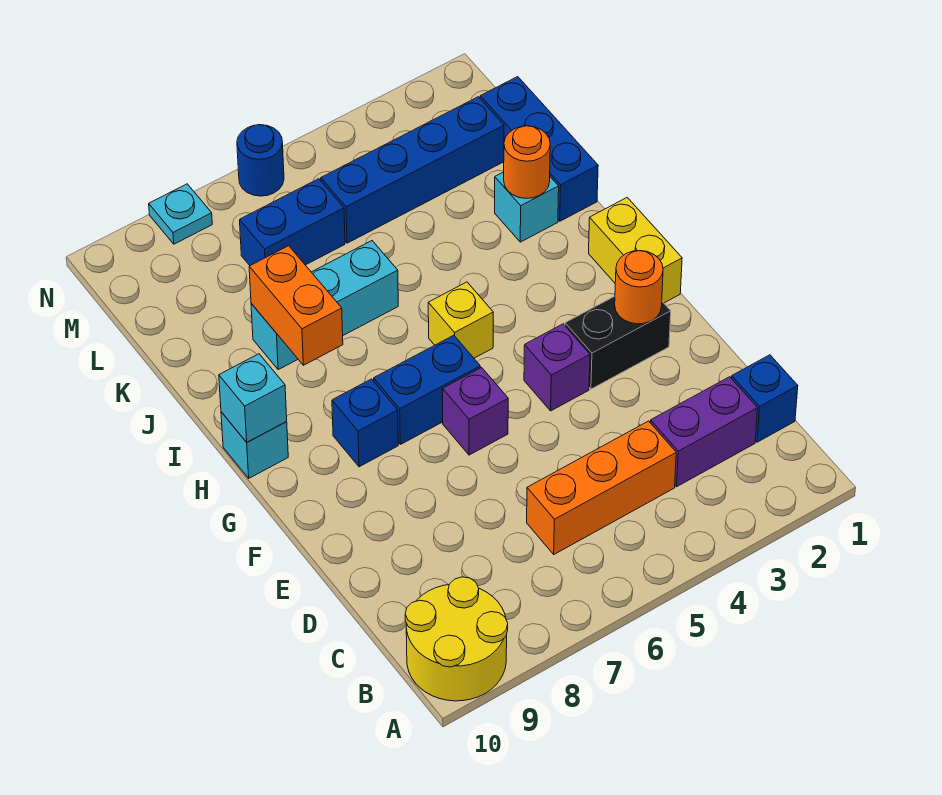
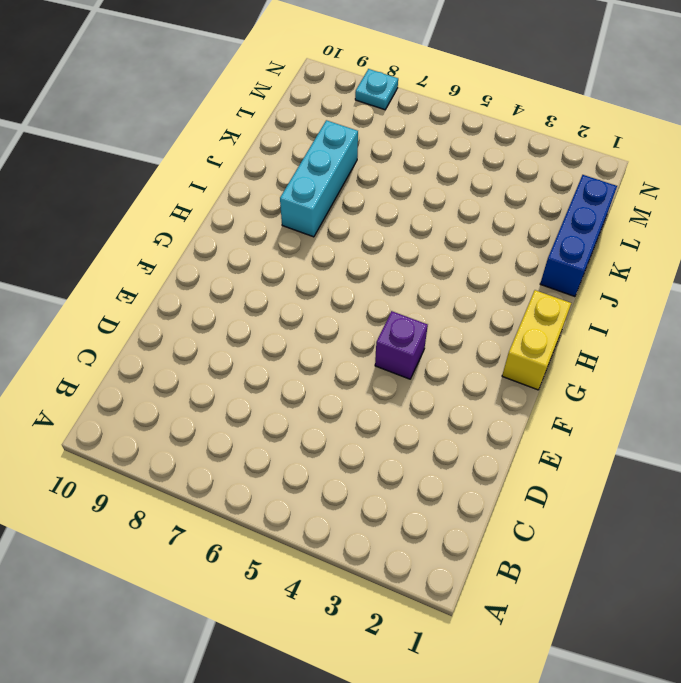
cyan brick I8:K8 level 1 -> cyan brick J6:J8 level 1
none -> yellow round brick A9:B10 level 1
none -> blue brick C1 level 1
none -> purple brick C2:C3 level 1

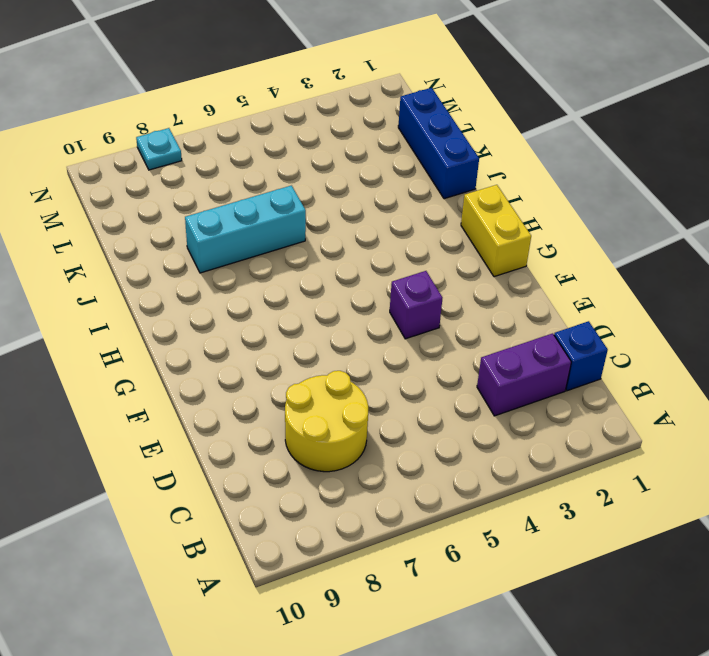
yellow round brick C7:D8 level 1 -> yellow round brick A9:B10 level 1
none -> orange brick C4:C6 level 1
none -> black brick F2:F3 level 1
none -> purple brick F6 level 1

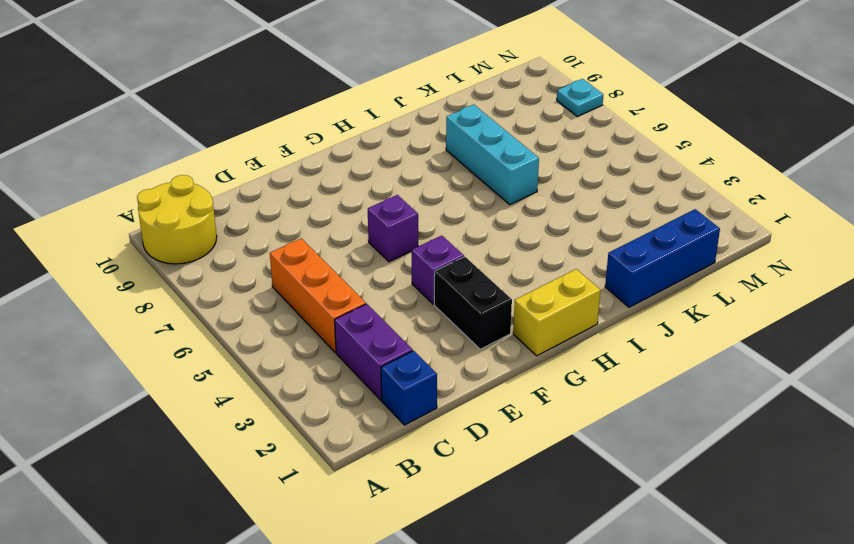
none -> blue brick G6:G7 level 1
none -> blue brick G8 level 1
none -> yellow brick H5 level 1

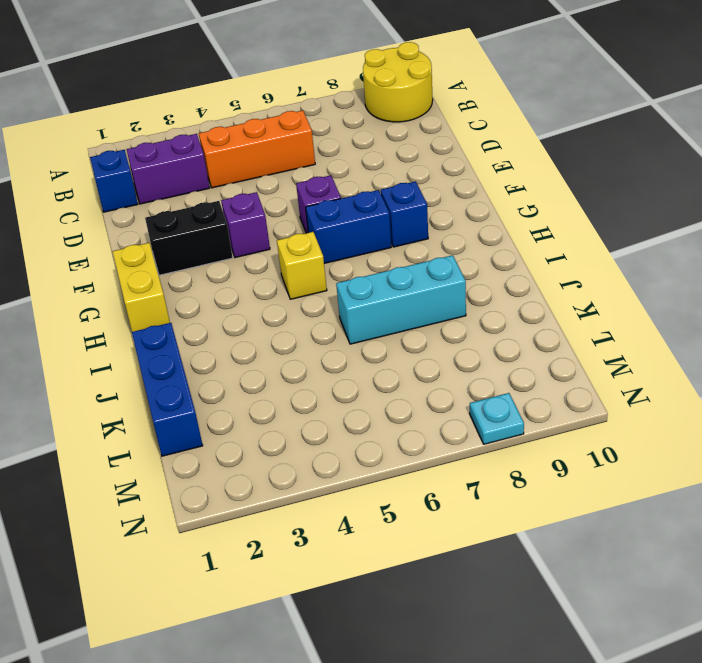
none -> cyan brick H10 level 1
none -> cyan brick J2 level 1
none -> blue brick L2:L5 level 1

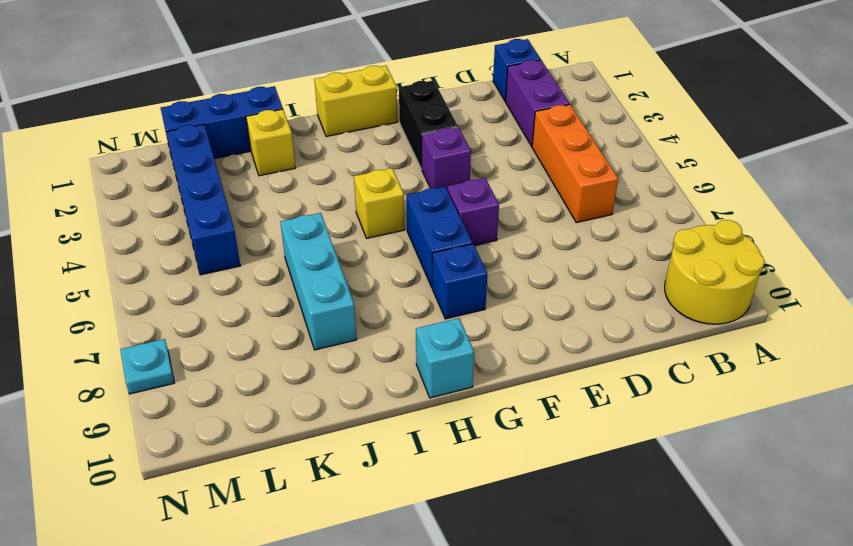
yellow brick J2 level 1 -> cyan brick J2 level 1
none -> blue brick L6:L7 level 1
none -> blue round brick N6 level 1
none -> orange round brick F2 level 2

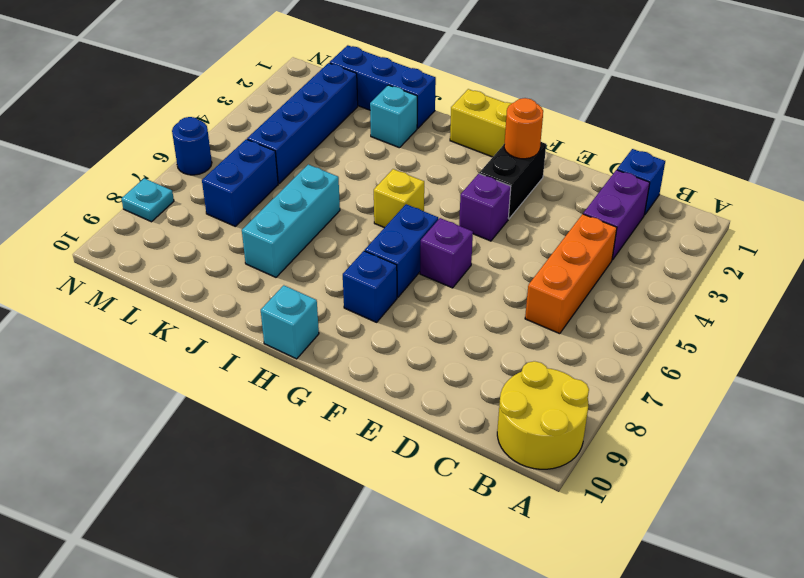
none -> cyan brick H10 level 2
none -> orange brick I8:J8 level 2
none -> orange round brick J2 level 2

